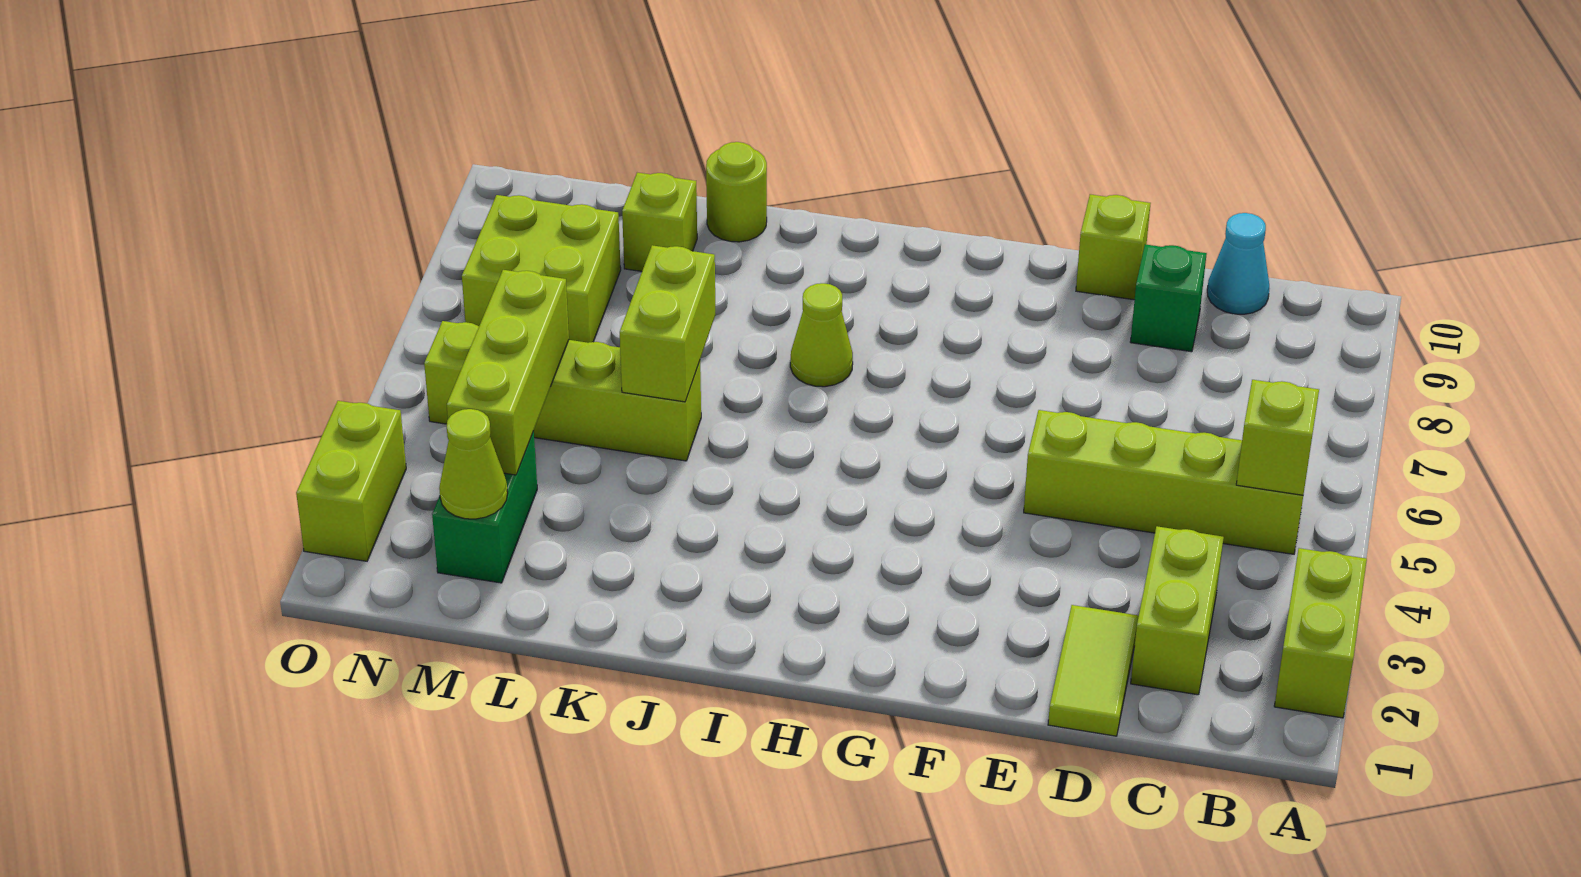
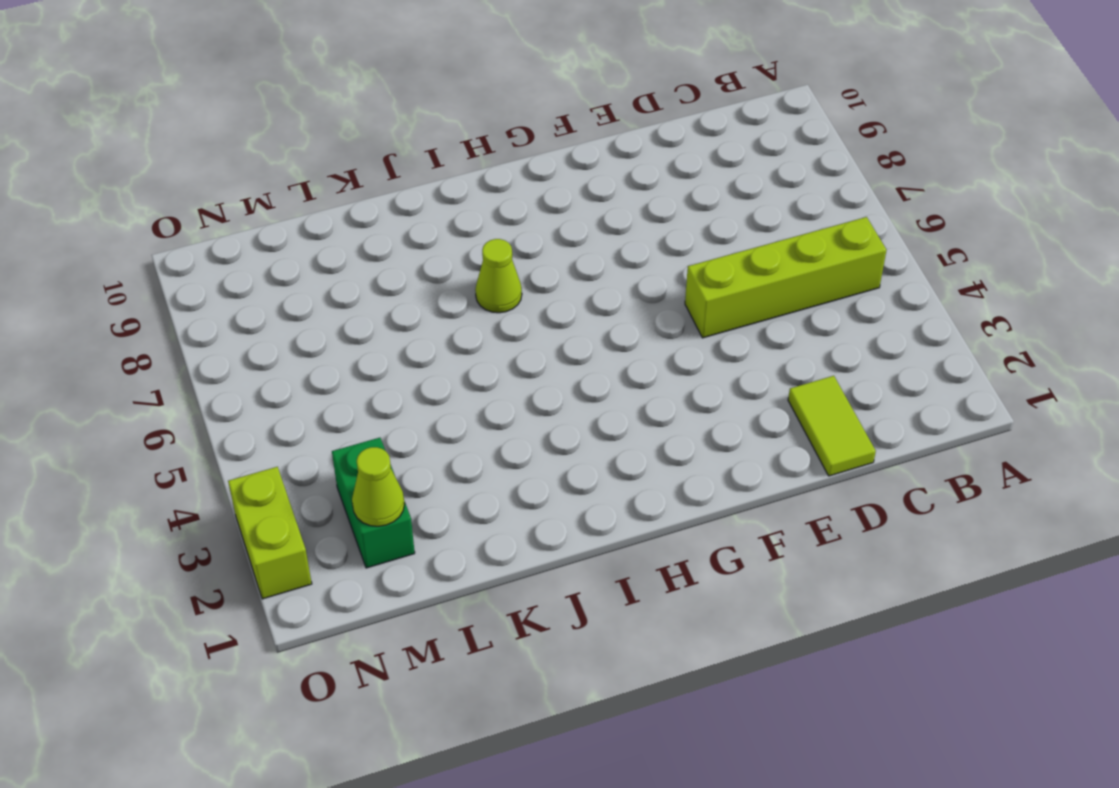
none -> lime brick A2:A3 level 1
none -> lime brick C2:C3 level 1
none -> cyan cone C10 level 1

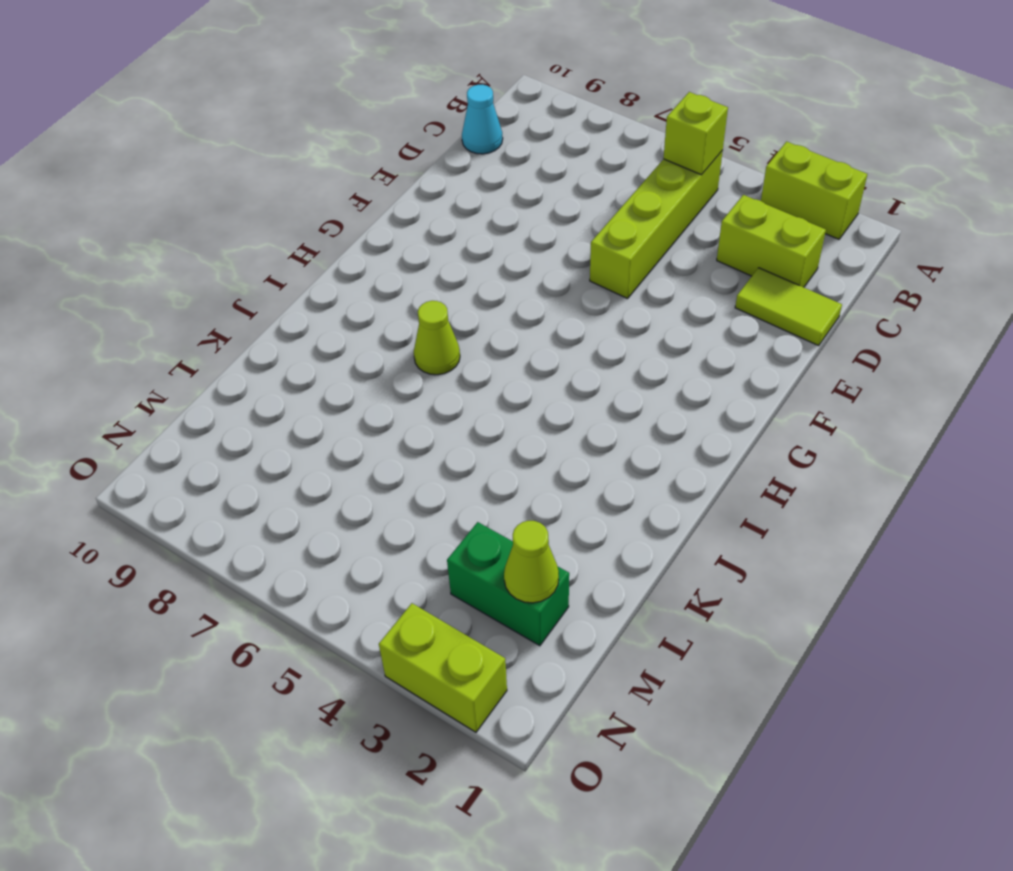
none -> green brick D9 level 1
none -> lime brick E10 level 1
none -> lime brick K5:N5 level 1

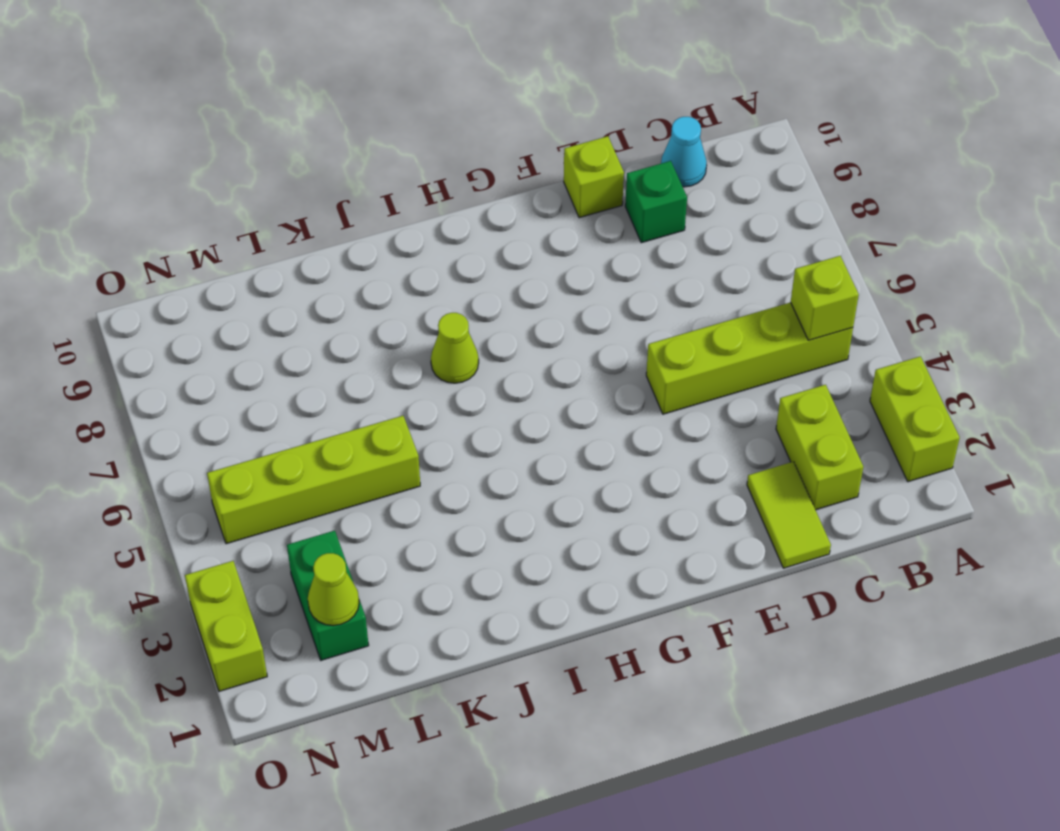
none -> lime round brick K10 level 1
none -> lime brick L9 level 1
none -> lime brick M7:N8 level 1

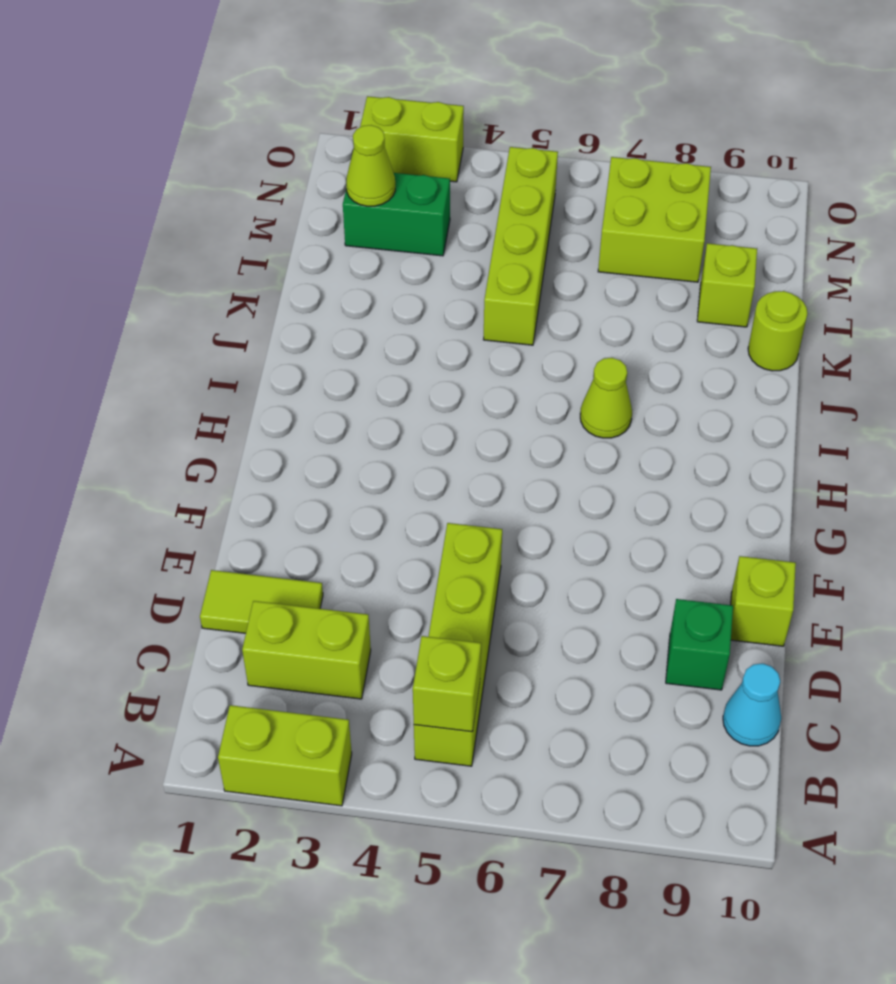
none -> lime brick K5:K6 level 2
none -> lime brick M3:M5 level 2

